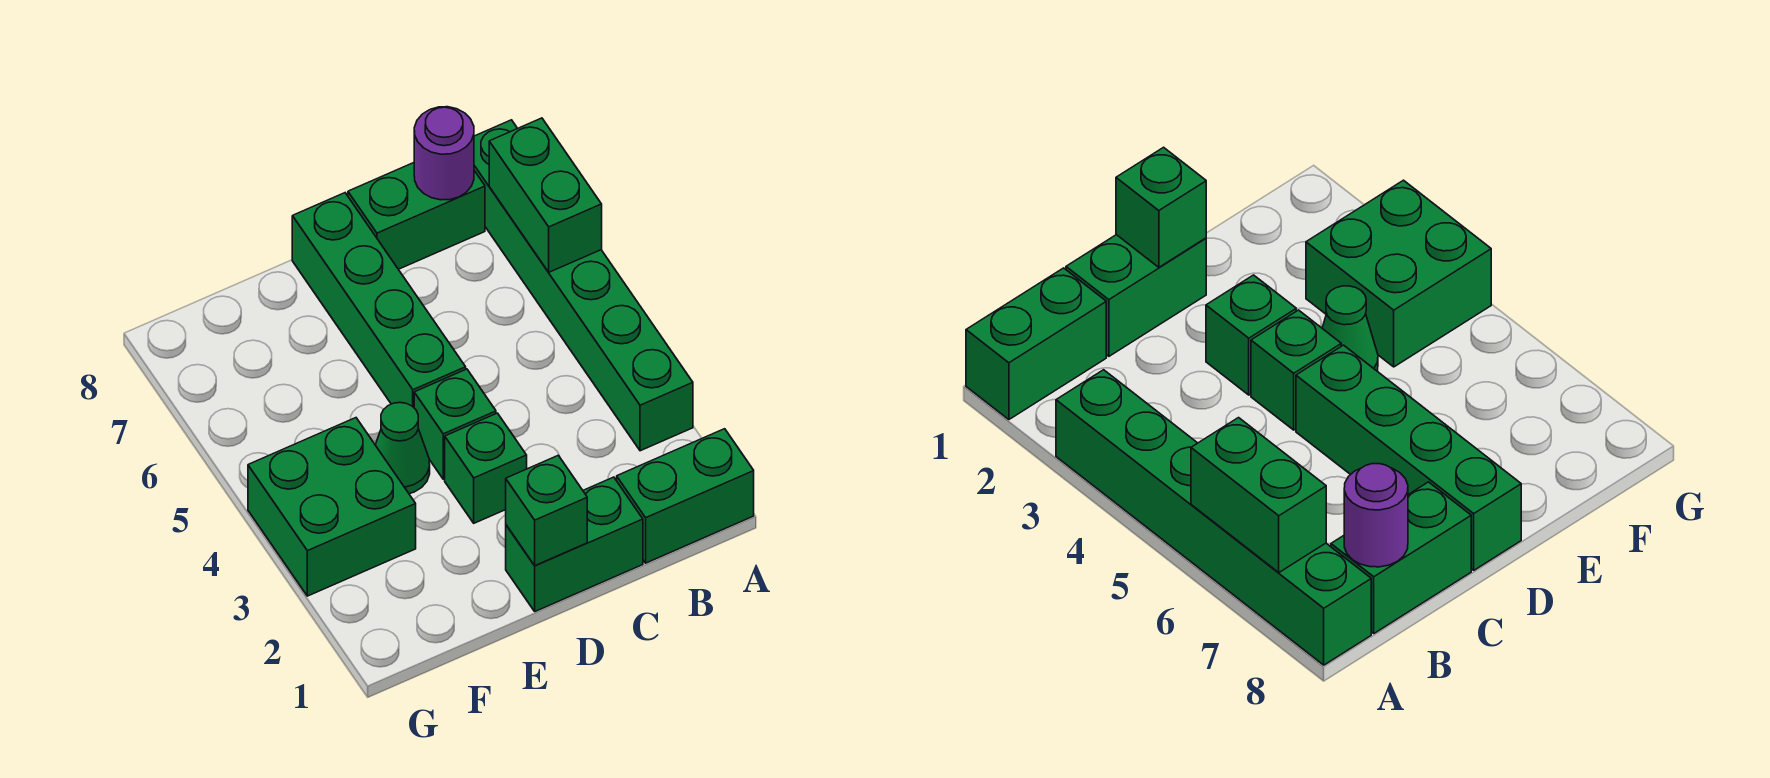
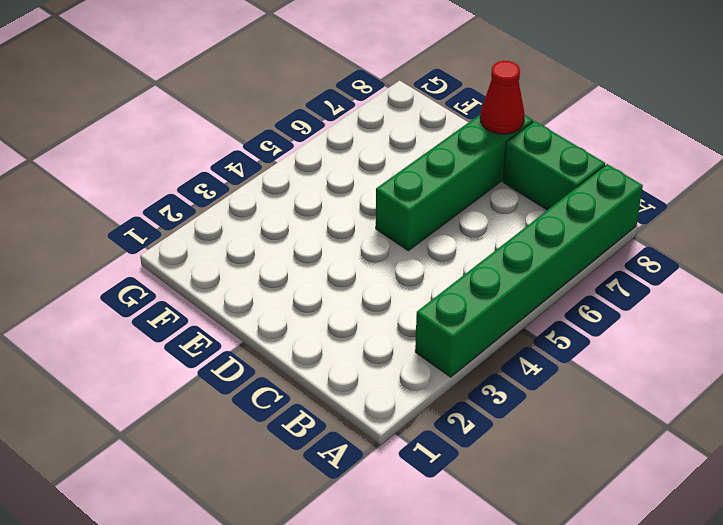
red cone D8 level 2 -> none
none -> green brick A1:B1 level 1
none -> green brick C1:D1 level 1
none -> green brick D3 level 1

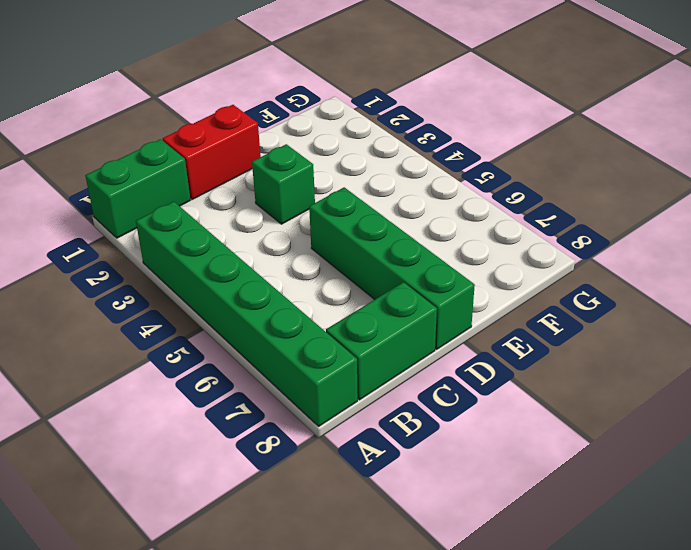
red brick C1:D1 level 1 -> green brick C1:D1 level 1
none -> green brick D4 level 1
none -> green cone E4 level 1
none -> green brick F3:G4 level 1

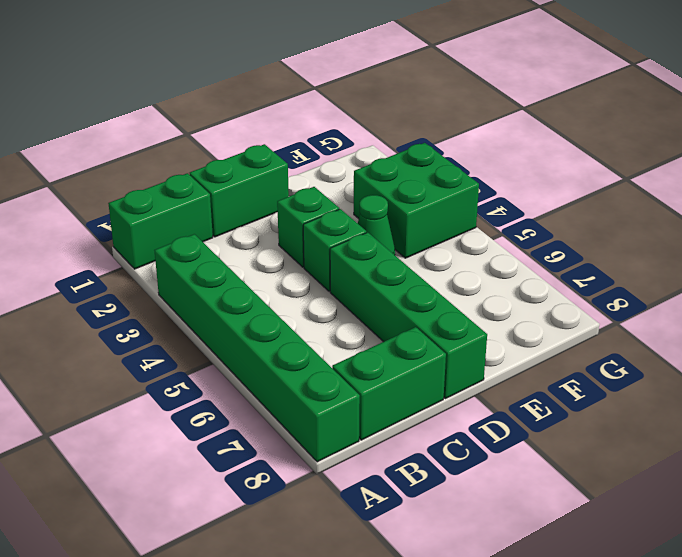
none -> green brick A6:A7 level 2
none -> purple round brick B8 level 2
none -> green brick D1 level 2

